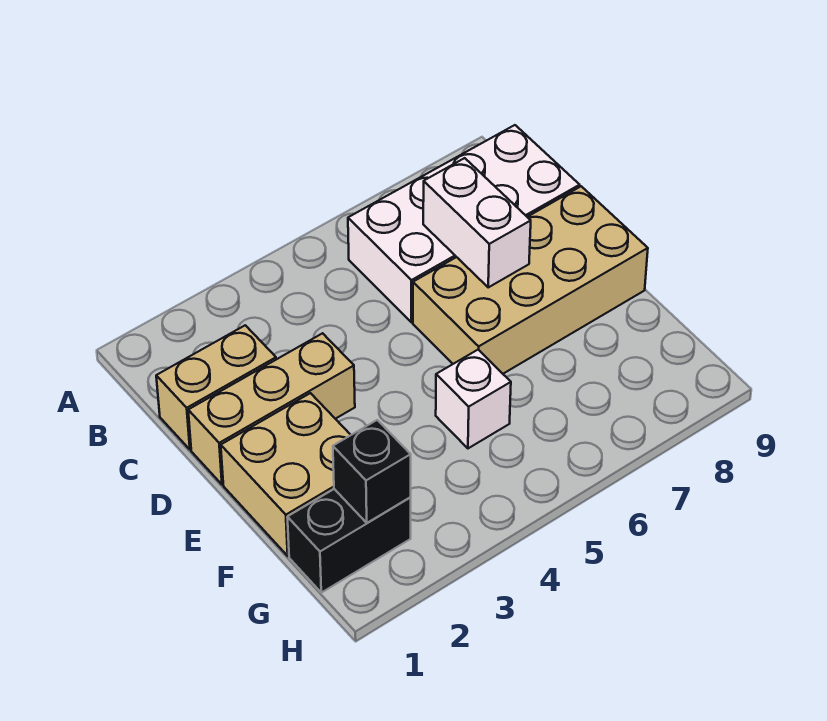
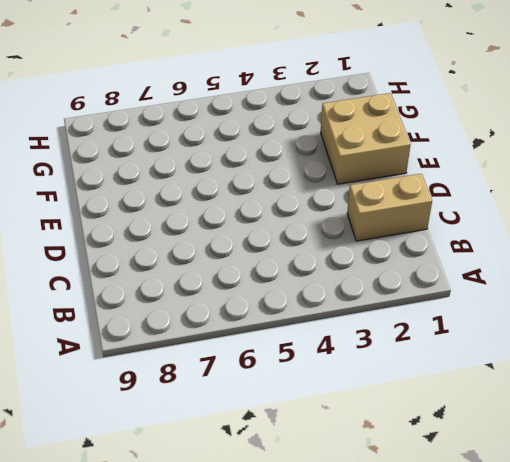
none -> white brick B6:C9 level 1
none -> tan brick D1:D3 level 1

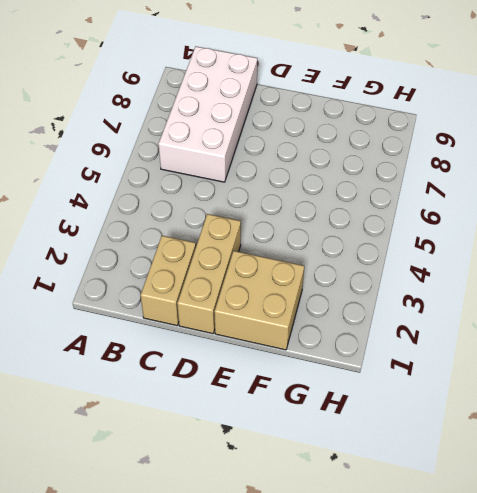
none -> tan brick D6:E9 level 1
none -> white brick F5 level 1

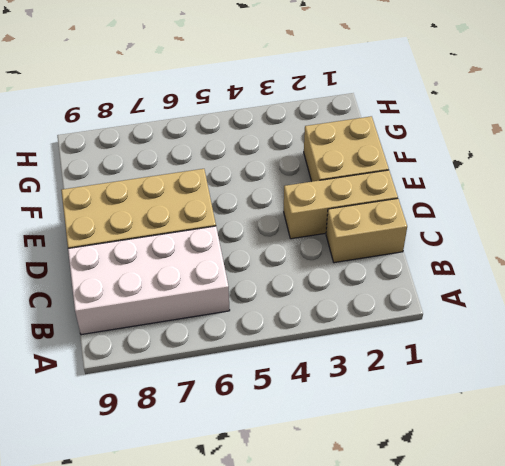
none -> white brick F5 level 1
none -> black brick G1:G2 level 1

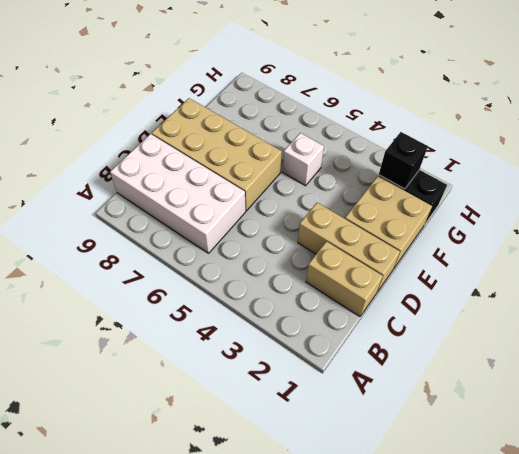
none -> white brick C7:D7 level 2

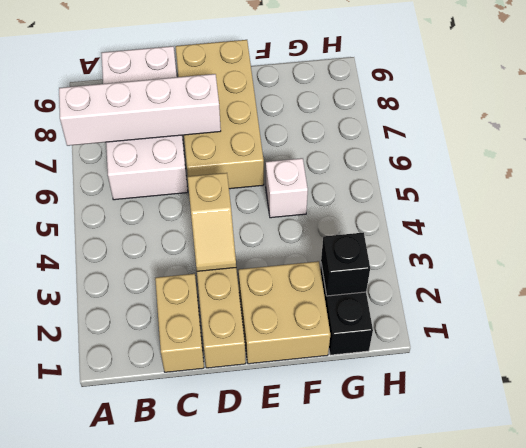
white brick A7:D7 level 2 -> white brick C7:D7 level 2
tan slope D3:D4 level 2 top 4 -> none

